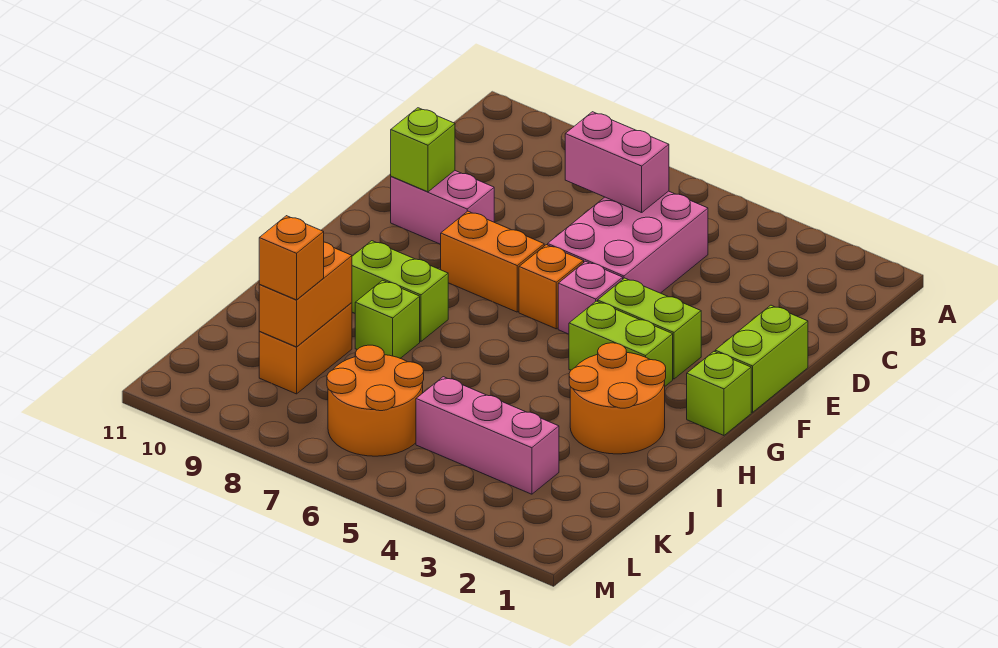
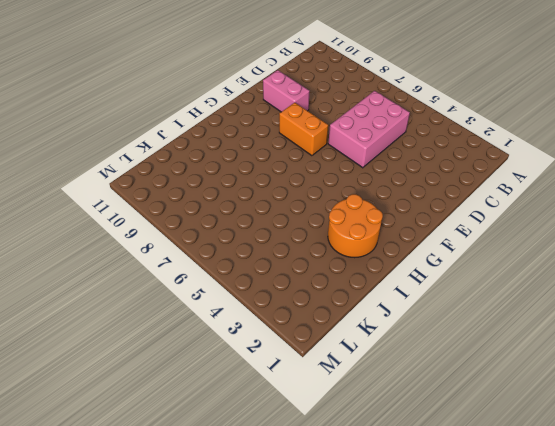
none -> lime brick E1:F1 level 1
none -> lime brick F3:F4 level 1
none -> pink brick F5 level 1

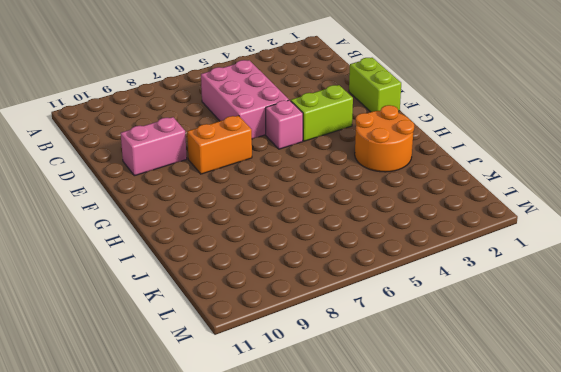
none -> orange brick F6 level 1
none -> lime brick G1 level 1
none -> lime brick G3:G4 level 1

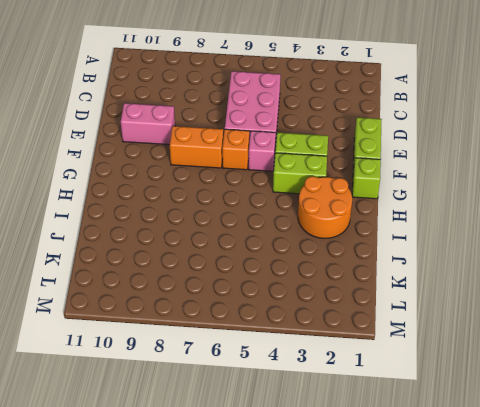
none -> lime brick H8:H9 level 1
none -> lime brick I8 level 1
none -> orange brick J9:K9 level 1

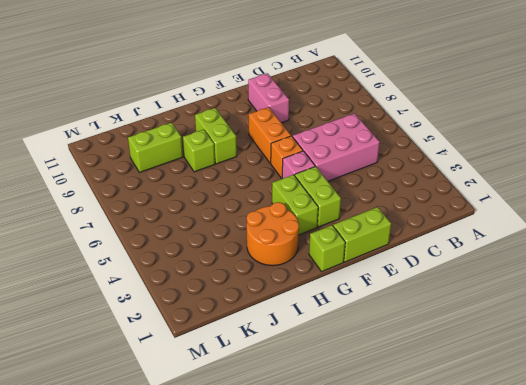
lime brick J9:K9 level 1 -> orange brick J9:K9 level 1
none -> pink brick K3:K5 level 1
none -> orange round brick K6:L7 level 1
none -> pink brick C6:C7 level 2

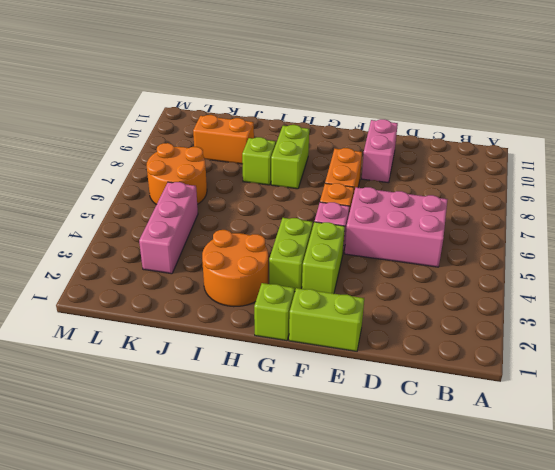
none -> pink brick C6:C7 level 2
none -> lime brick E10 level 2
none -> orange brick J9:K9 level 2

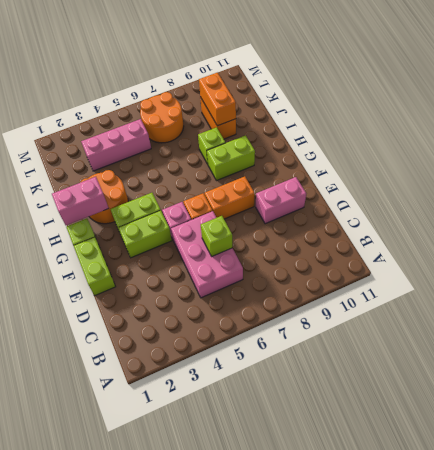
lime brick D6 level 2 -> lime brick E10 level 2
pink brick H1:H2 level 2 -> pink brick C6:C7 level 2
none -> orange brick K9 level 3

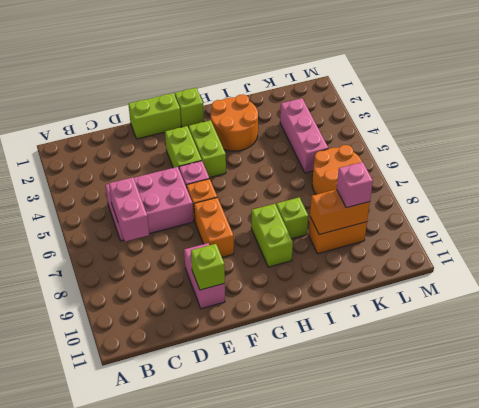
pink brick K9 level 3 -> orange brick K9 level 3

